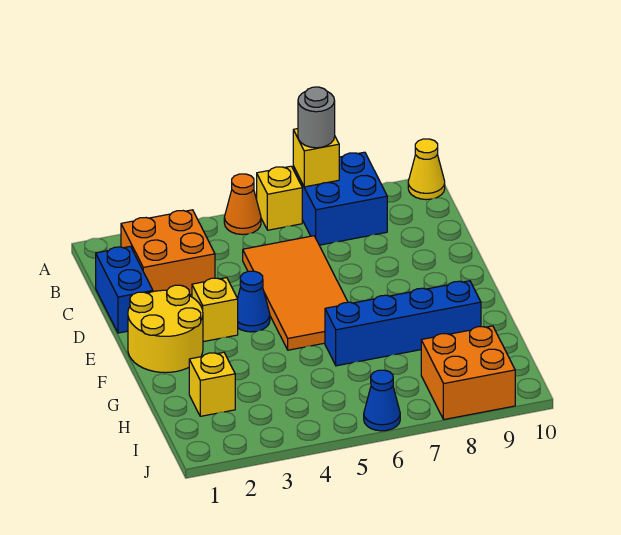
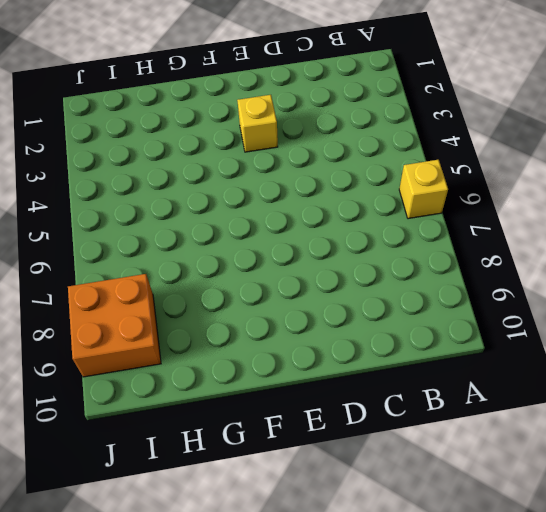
none -> orange cone A5 level 1
none -> blue brick A7:B8 level 1
none -> yellow cone A10 level 1

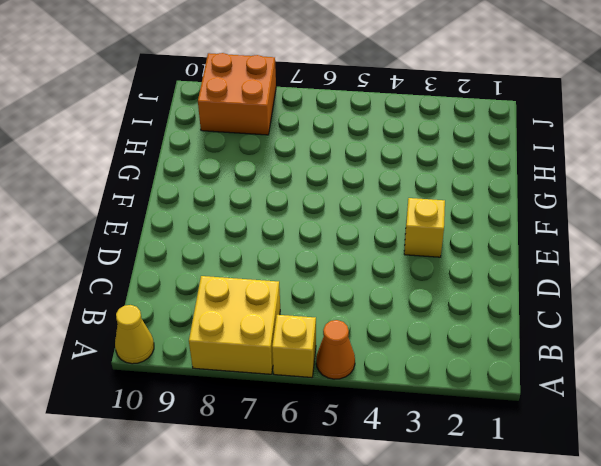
yellow brick A7:B8 level 1 -> blue brick A7:B8 level 1
none -> orange brick B2:C3 level 1
none -> blue brick C1:D1 level 1
none -> orange tile C5:F6 level 1

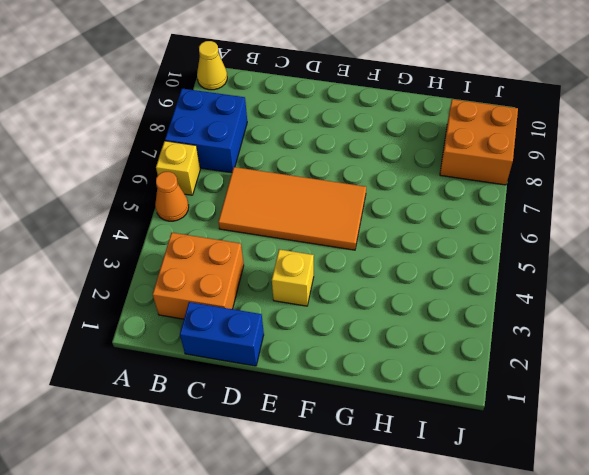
none -> yellow round brick E1:F2 level 1
none -> blue cone E4 level 1
none -> blue brick G6:G9 level 1

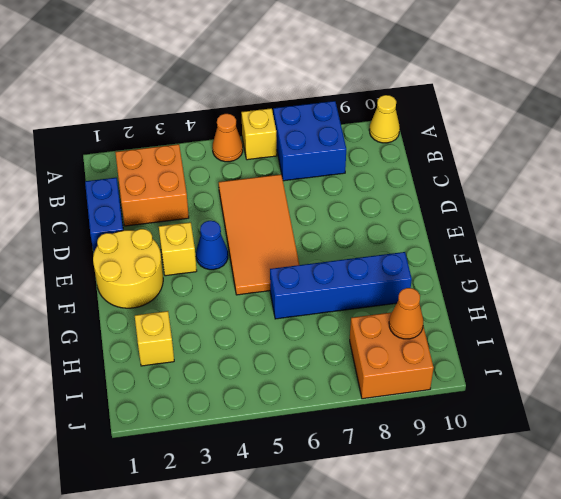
orange cone I9 level 2 -> none
none -> blue cone J6 level 1
none -> yellow brick A7 level 2
none -> grey round brick A7 level 3

